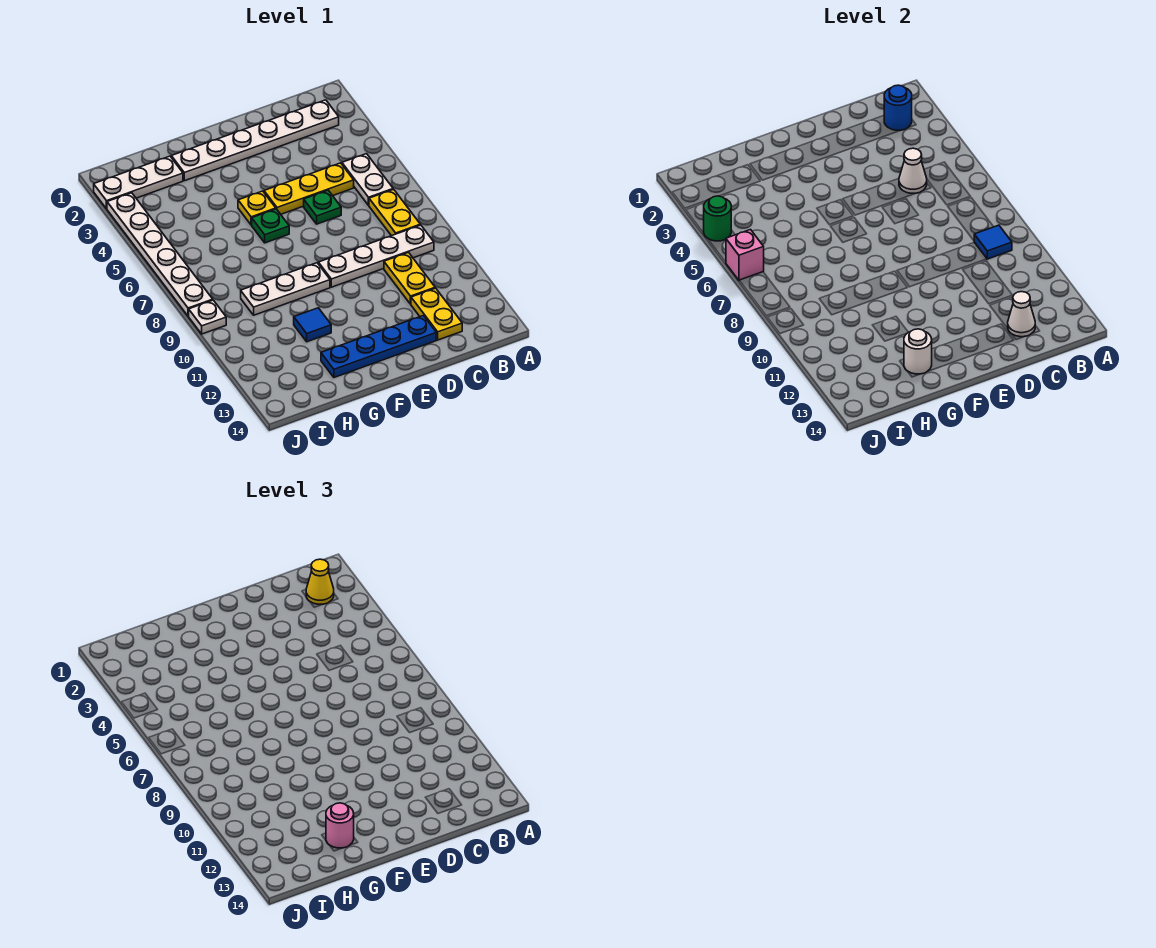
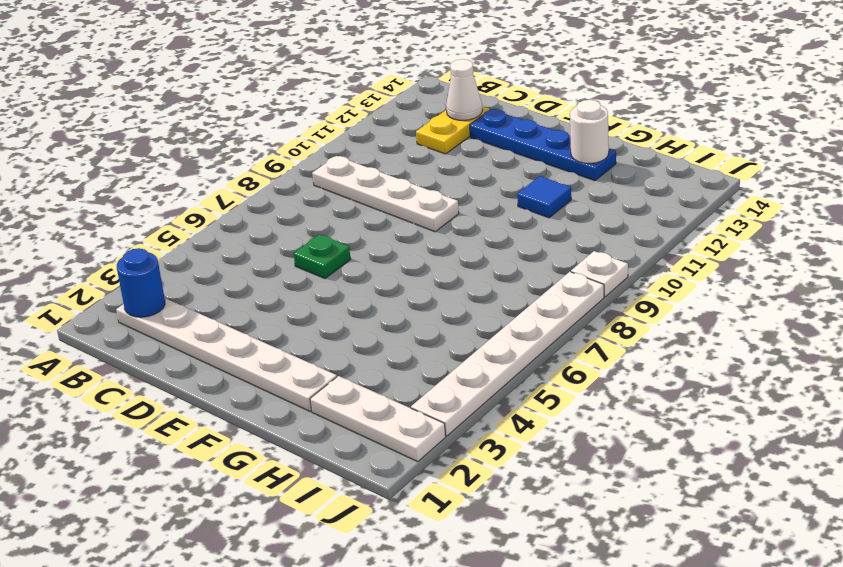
none -> white plate B5:B6 level 1
none -> yellow plate B7:B8 level 1
none -> yellow plate C5:E5 level 1

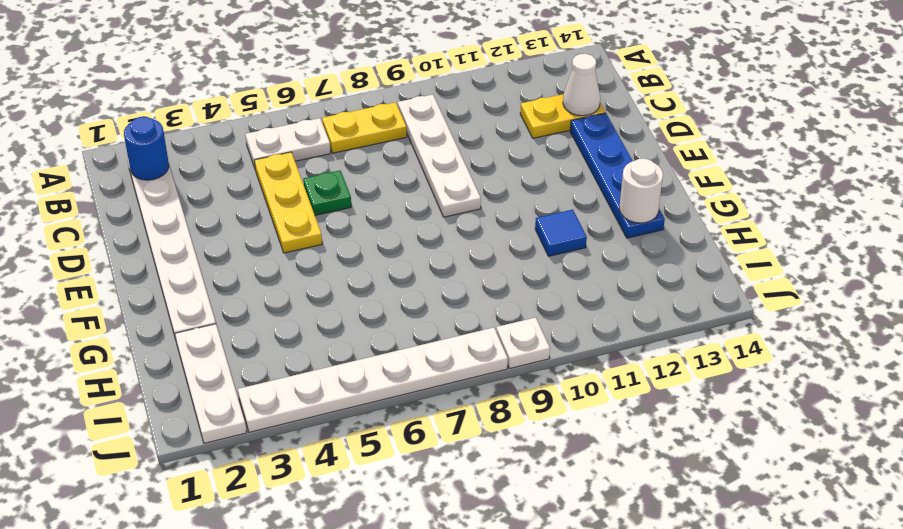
none -> yellow plate C10:C11 level 1
none -> yellow plate F5 level 1
none -> green plate F6 level 1

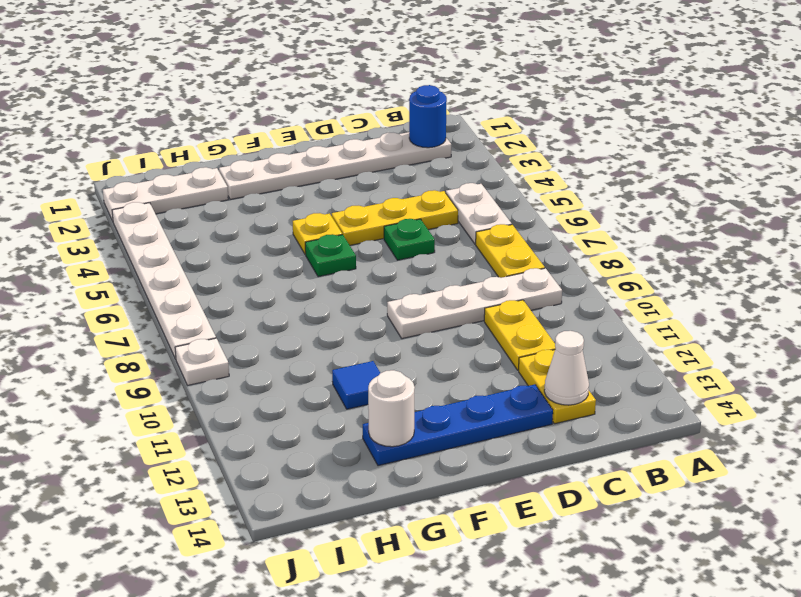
none -> white plate F9:H9 level 1
none -> blue tile B9 level 2
none -> white cone C5 level 2

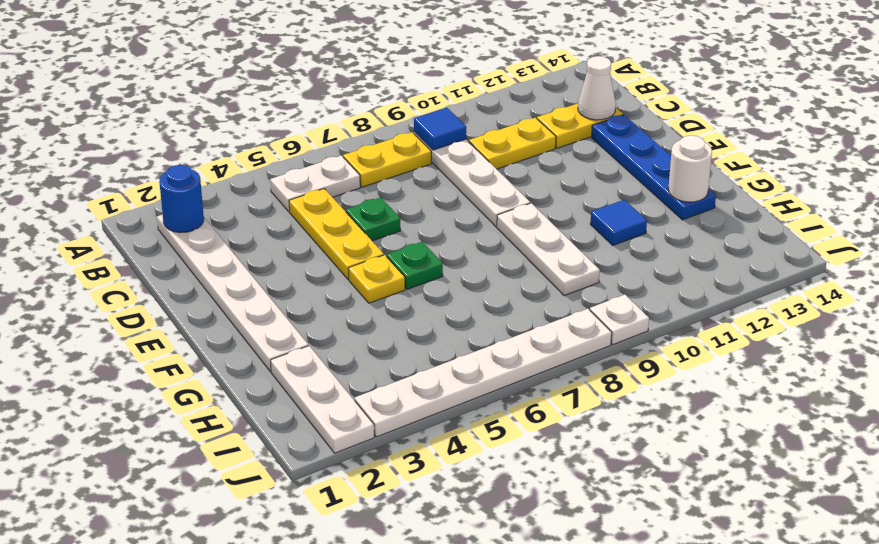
none -> white cone C5 level 2
none -> green round brick J4 level 2
none -> pink brick J6 level 2

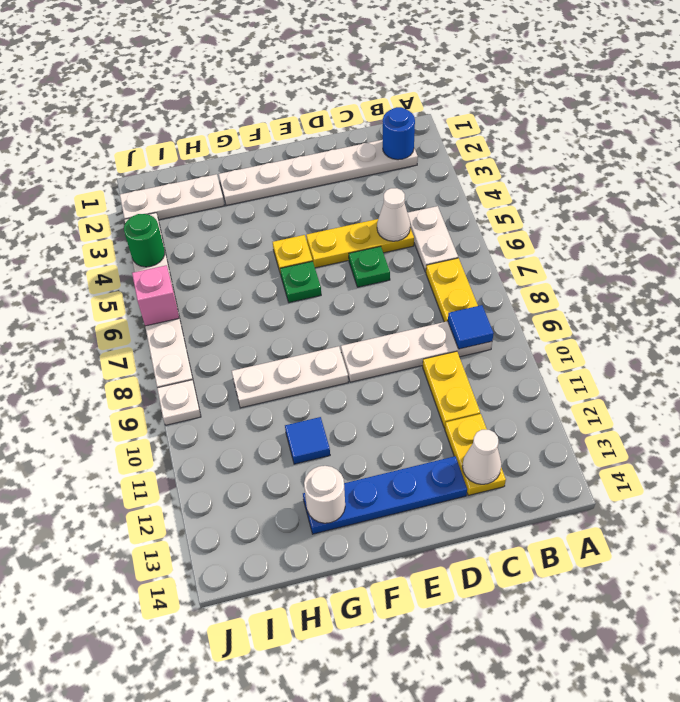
none -> yellow cone B2 level 3
none -> pink round brick G13 level 3

